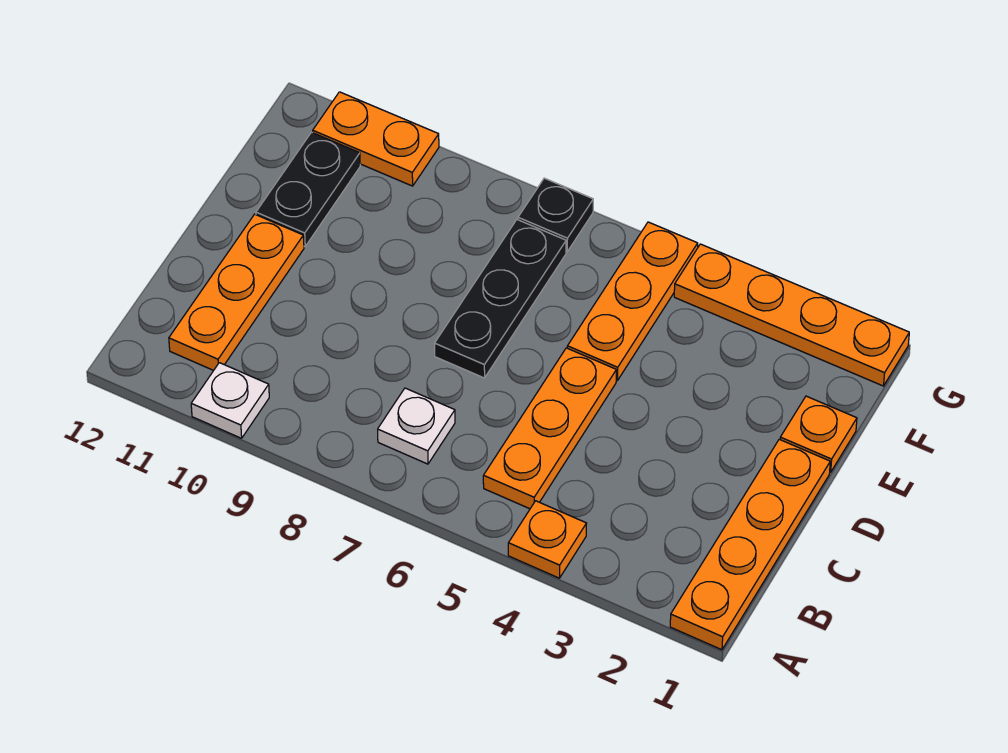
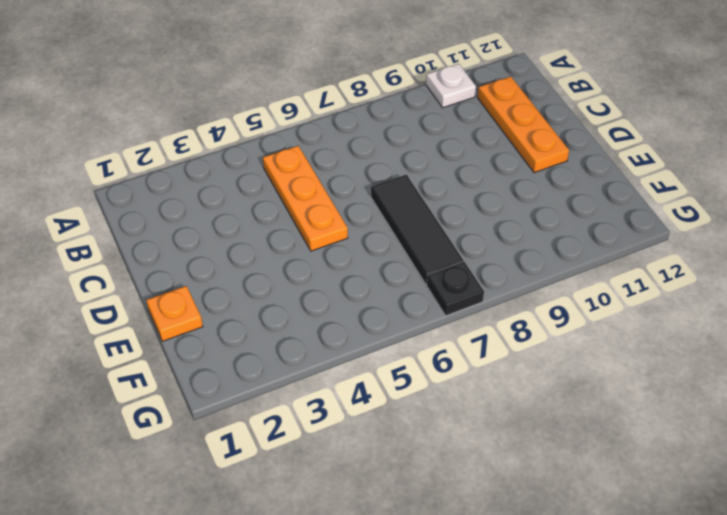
black tile D7:F7 level 1 -> black plate D7:F7 level 1
none -> orange plate A1:D1 level 1
none -> orange plate A4 level 1
none -> white plate B7 level 1

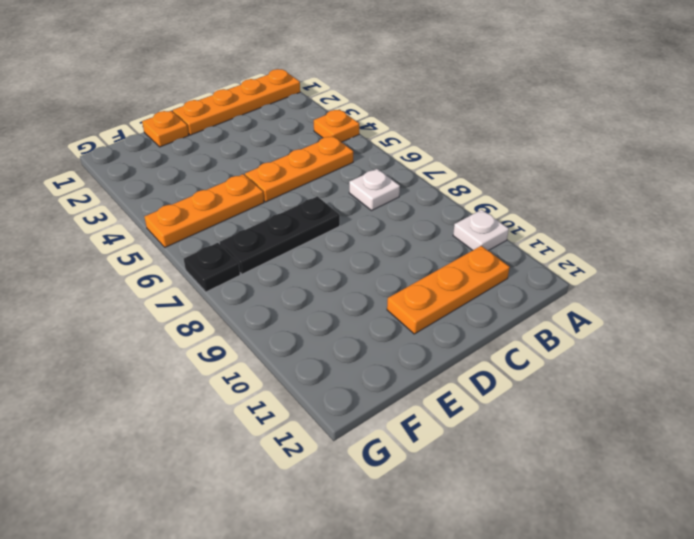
none -> black plate E11:F11 level 1
none -> orange plate G1:G4 level 1
none -> orange plate G10:G11 level 1

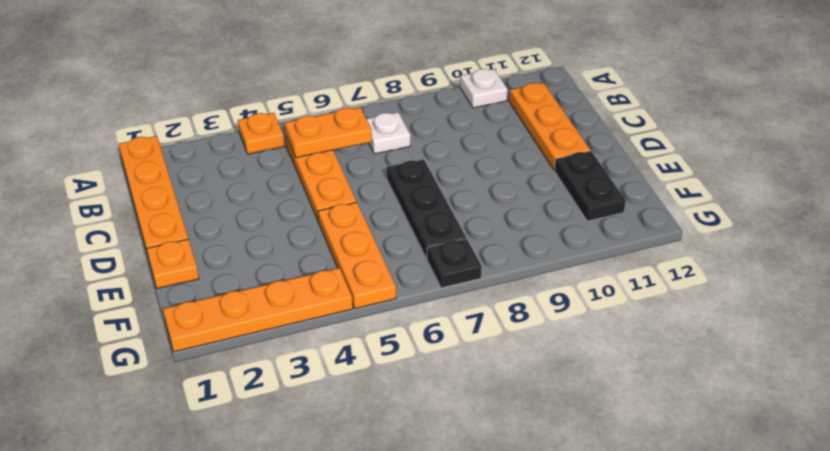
orange plate B5:B6 level 2 -> orange plate G10:G11 level 1

